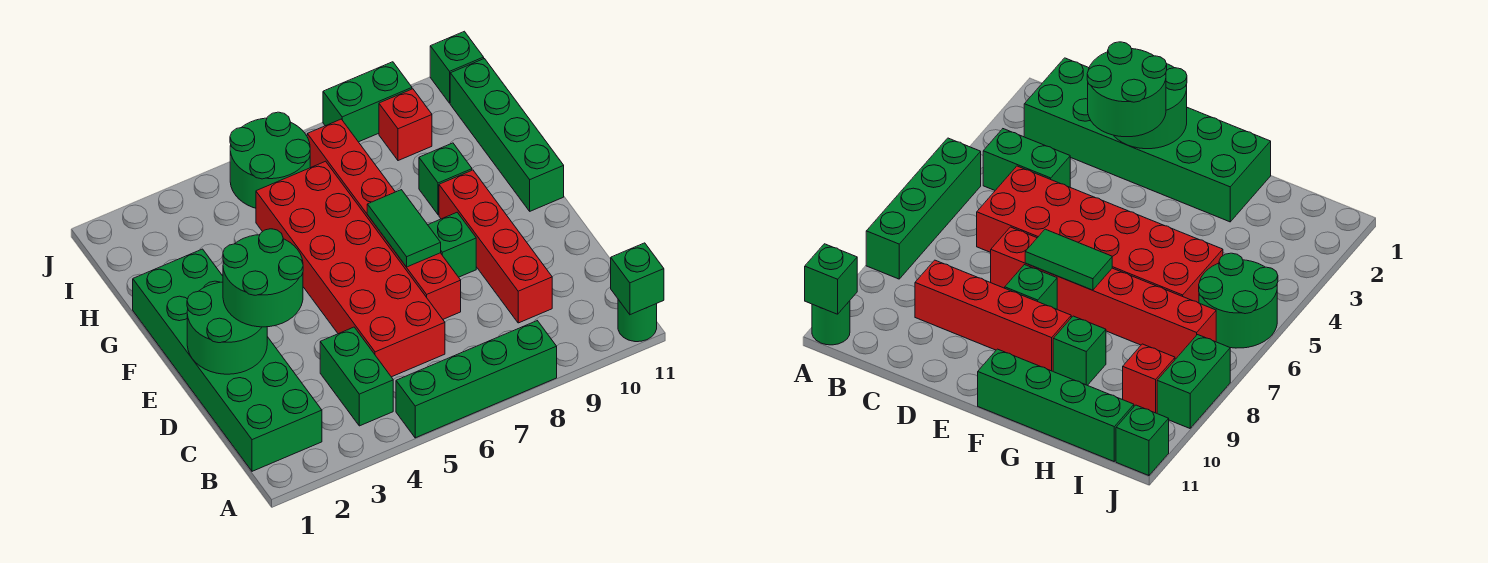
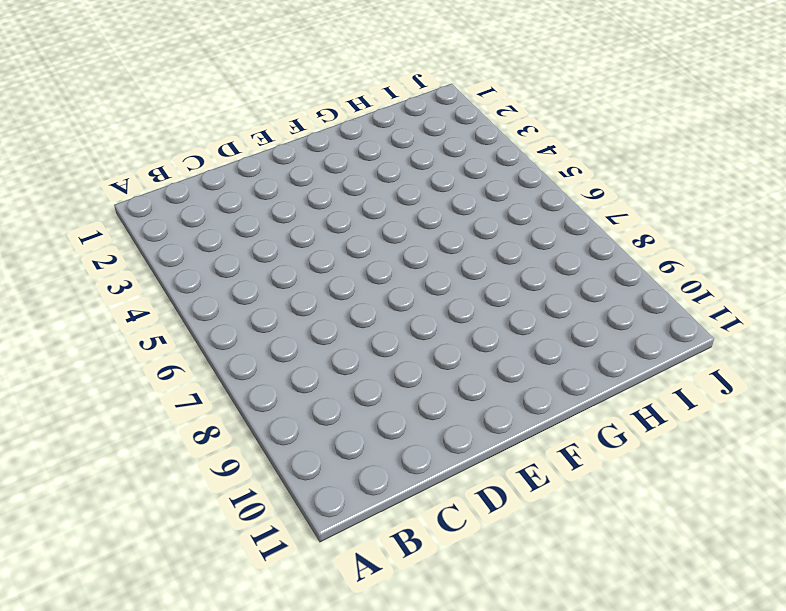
none -> green brick A5:A8 level 1
none -> green round brick A11 level 1
none -> green brick B1:G2 level 1

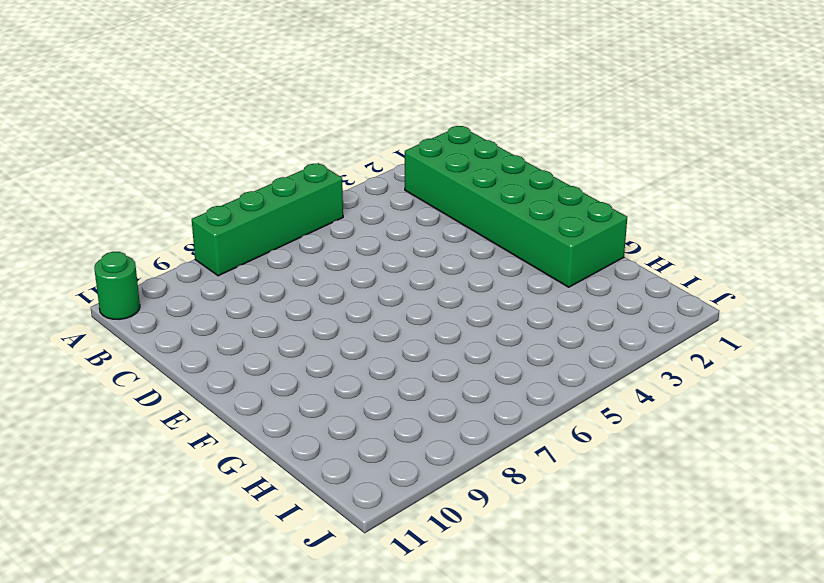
none -> green brick B4:C4 level 1
none -> red brick C5:H6 level 1
none -> red brick C9:F9 level 1

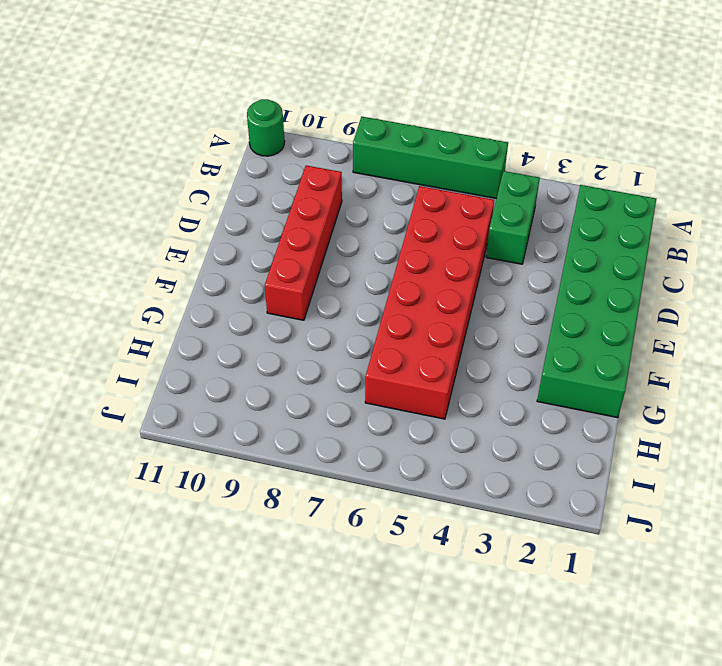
none -> red brick D7:I7 level 1
none -> green brick E8 level 1
none -> green brick F11:I11 level 1

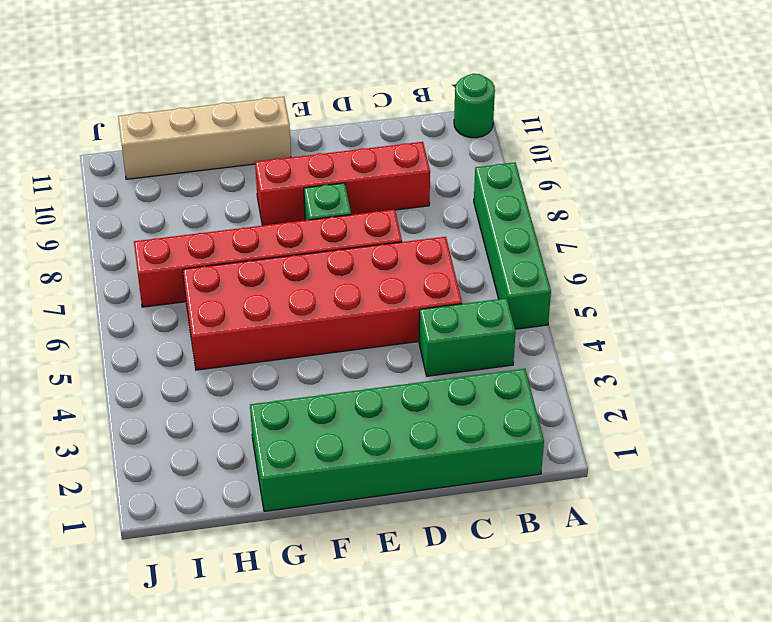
tan brick F11:I11 level 1 -> green brick F11:I11 level 1
none -> green brick G9 level 1
none -> green round brick I5:J6 level 1
none -> red brick I9 level 1

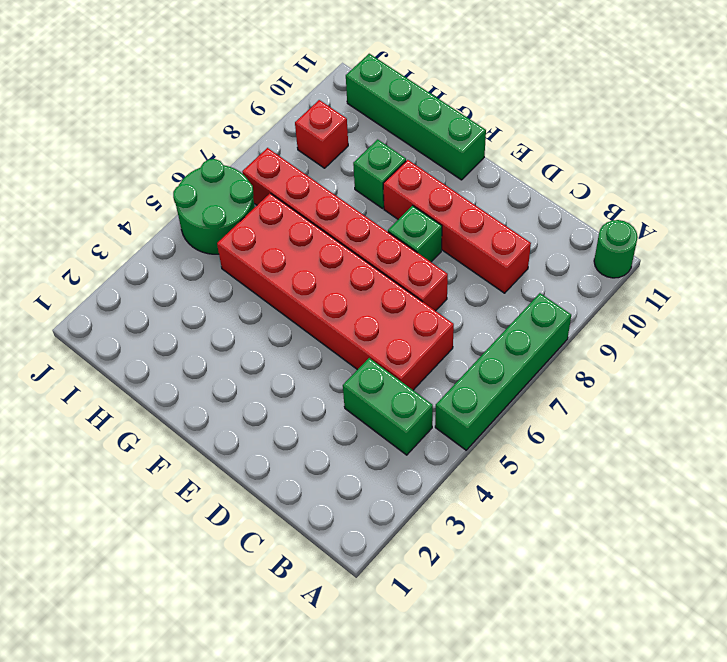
none -> green brick B1:G2 level 1
none -> green brick J8:J9 level 1
none -> green brick J11 level 1

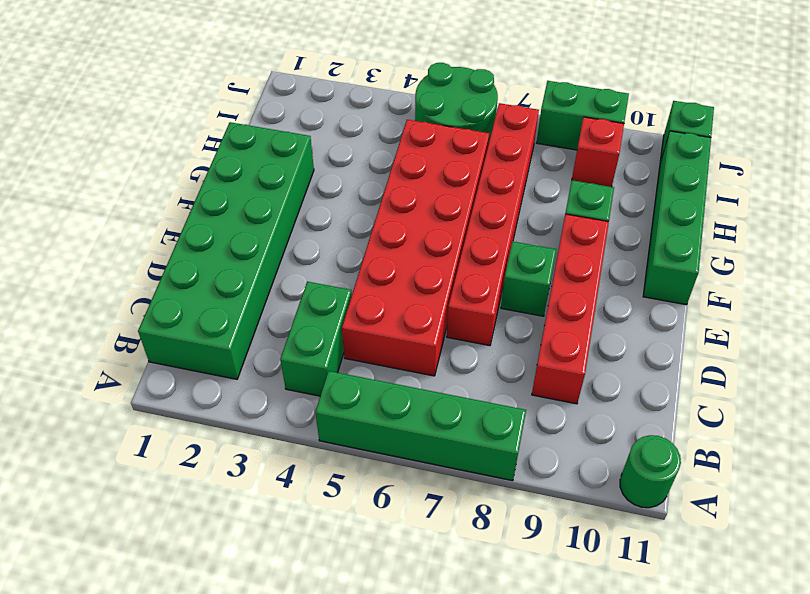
none -> green brick A11 level 2
none -> green round brick D1:E2 level 2
none -> green tile E7:F7 level 2

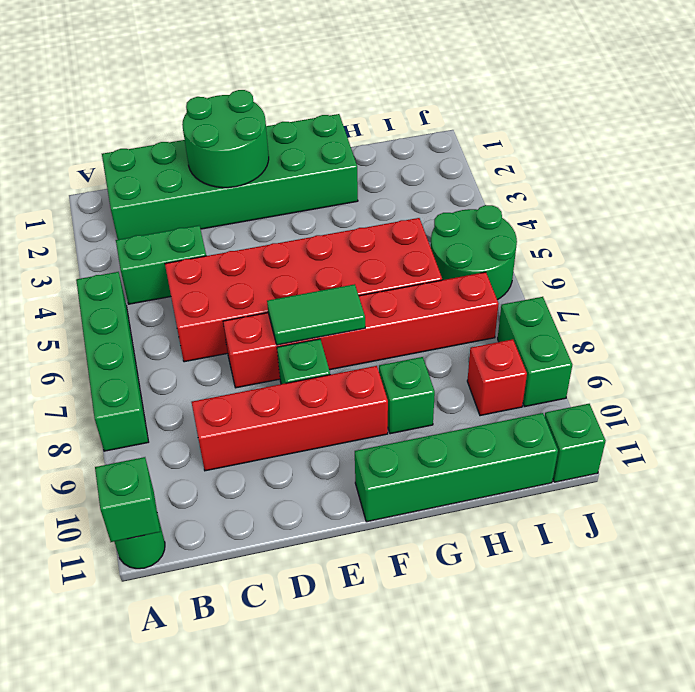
none -> green round brick D2:E3 level 3

